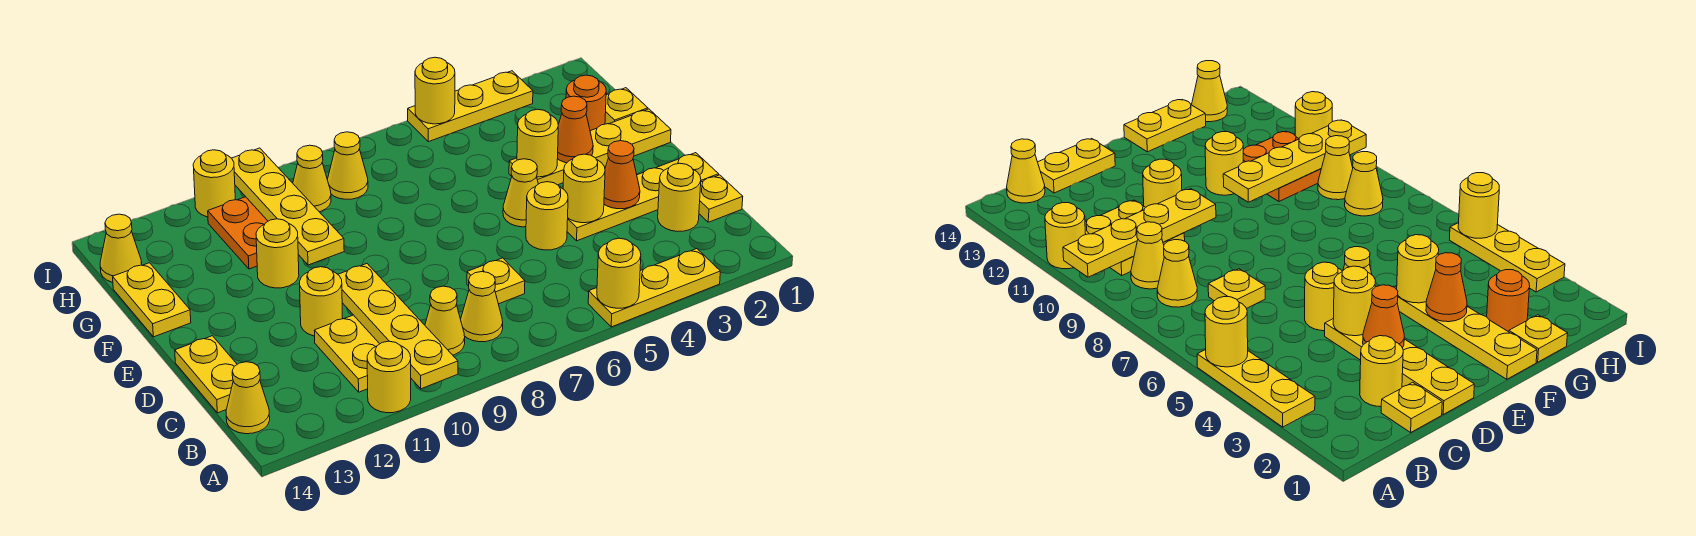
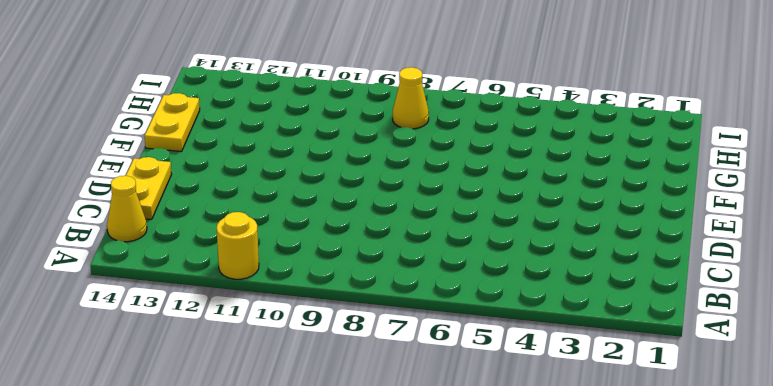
none -> yellow plate A3:A5 level 1
none -> yellow cone B8 level 1
none -> yellow cone B9 level 1
none -> yellow plate B10:C11 level 1

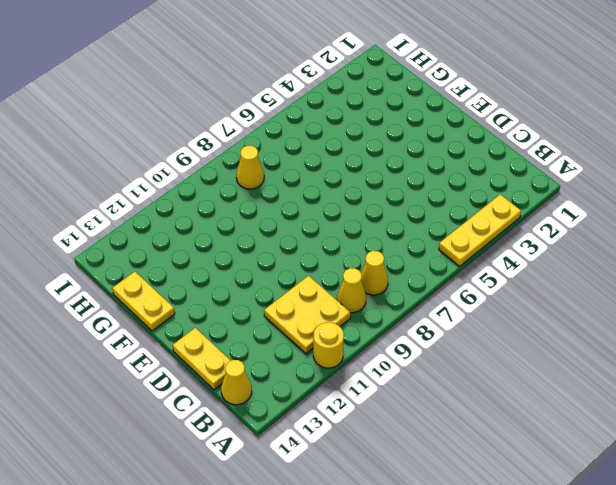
none -> yellow plate C1 level 1
none -> yellow round brick C2 level 1
none -> yellow plate C7 level 1
none -> yellow plate D1:D4 level 1

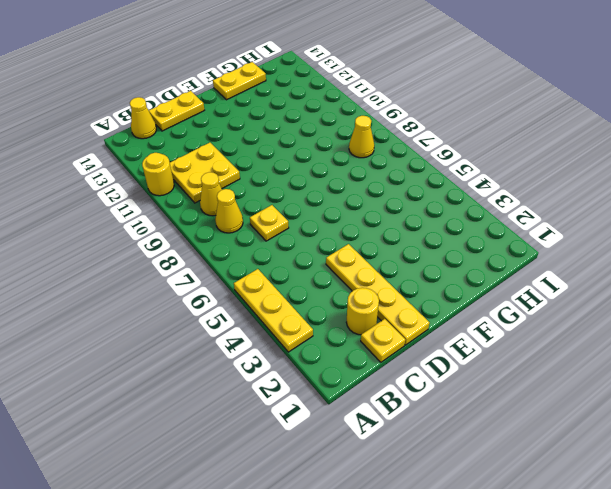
none -> yellow round brick D5 level 1
none -> yellow round brick D11 level 1
none -> yellow cone E5 level 1
none -> yellow plate F1:F4 level 1

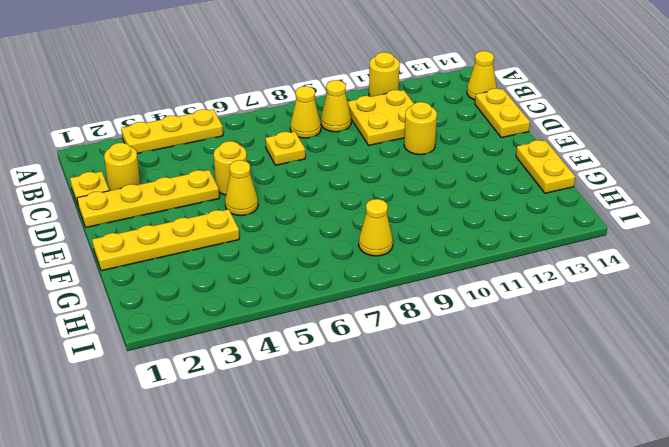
none -> yellow round brick F11 level 1
none -> yellow plate G1 level 1
none -> orange round brick G2 level 1
none -> orange plate G10:H11 level 1

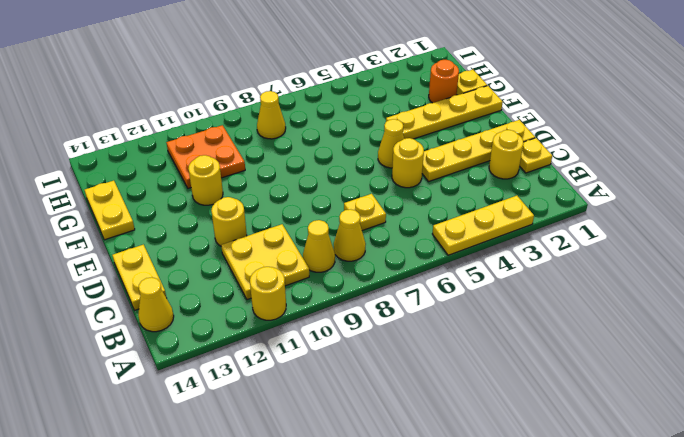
none -> yellow cone H9 level 1
none -> yellow cone H14 level 1
none -> yellow plate I3:I5 level 1
none -> yellow round brick I11 level 1

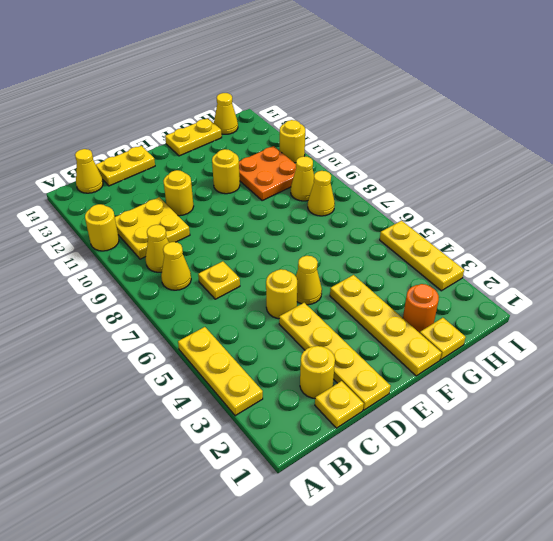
none -> yellow round brick A5 level 2
none -> yellow plate A10:D10 level 2
none -> orange cone D3 level 2
none -> yellow round brick D4 level 2

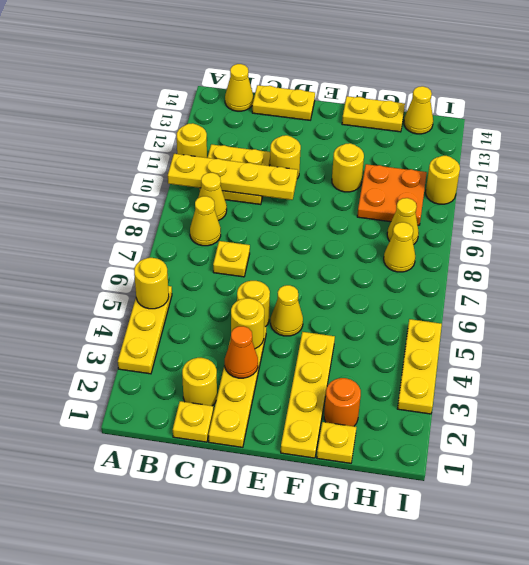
none -> orange cone F3 level 2
none -> yellow round brick F4 level 2
none -> yellow plate F10:I10 level 2
none -> yellow round brick I5 level 2

